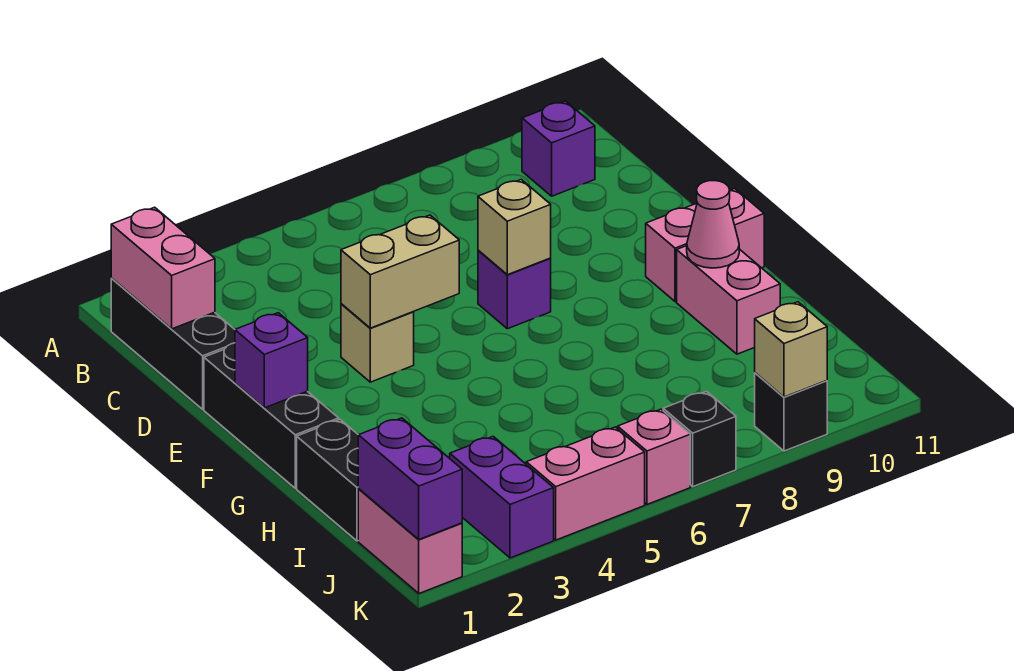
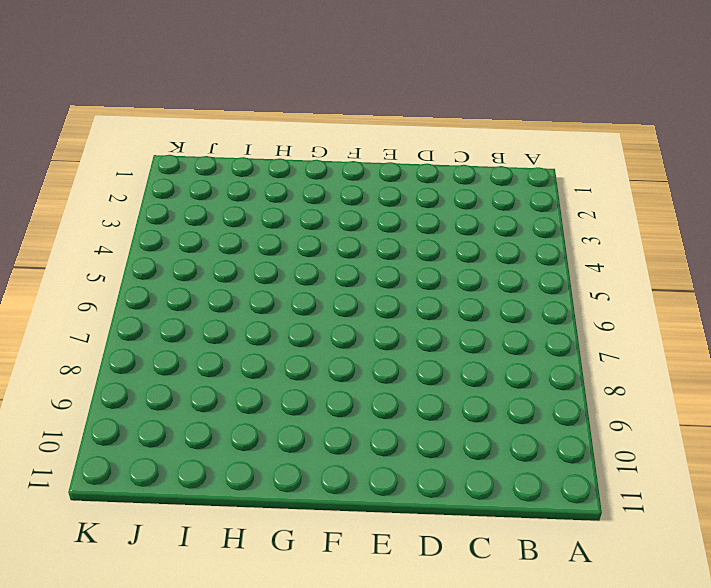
none -> black brick B1:D1 level 1
none -> purple brick B10 level 1
none -> black brick E1:G1 level 1

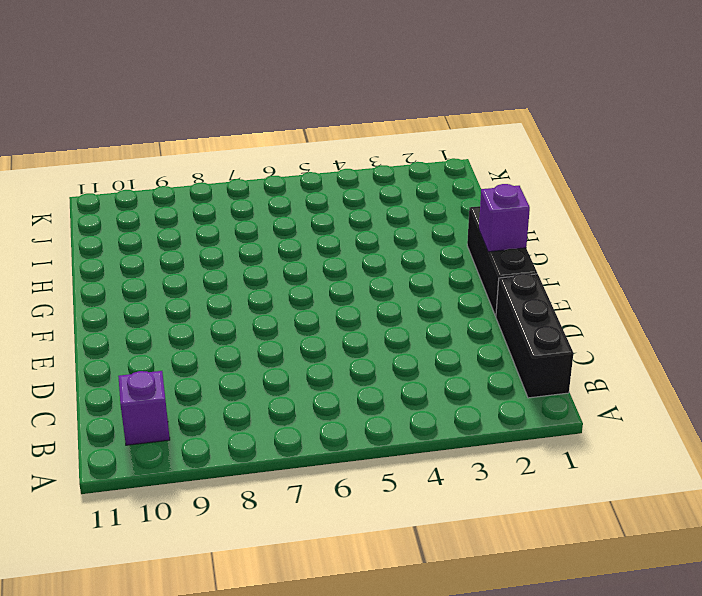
none -> tan brick E4 level 1
none -> purple brick E7 level 1
none -> pink brick F10:F11 level 1

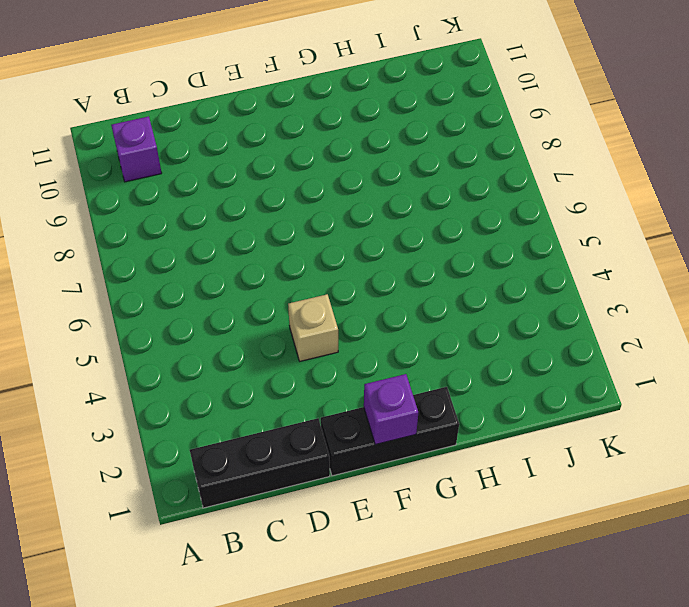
none -> purple brick E7 level 1
none -> pink brick F10:F11 level 1
none -> pink brick G10:H10 level 1

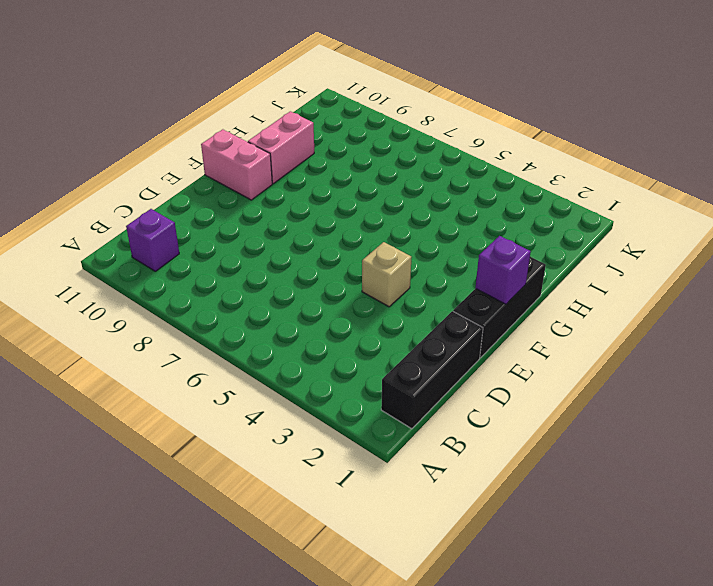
none -> purple brick E7 level 1
none -> black brick H1:I1 level 1
none -> pink brick J1:K1 level 1

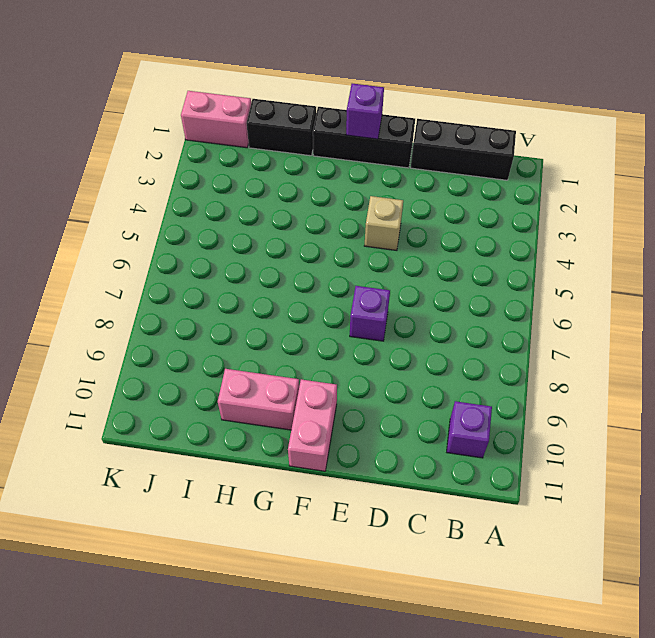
none -> purple brick J3:K3 level 1
none -> pink brick K4:K5 level 1
none -> pink brick K6 level 1

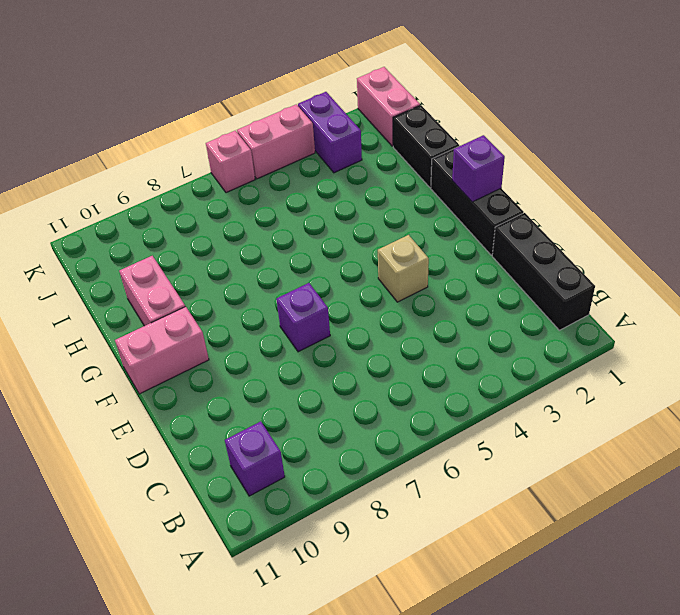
none -> black brick K7 level 1
none -> black brick K9 level 1
none -> pink brick B1:C1 level 2

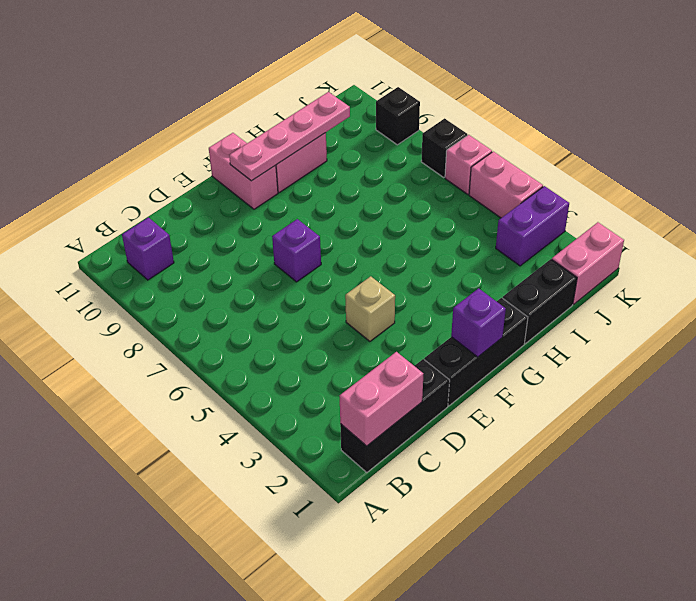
pink plate F10:I10 level 2 -> pink cone G10 level 2
none -> tan brick E4:E5 level 2
none -> tan brick E7 level 2
none -> purple brick J1:K1 level 2

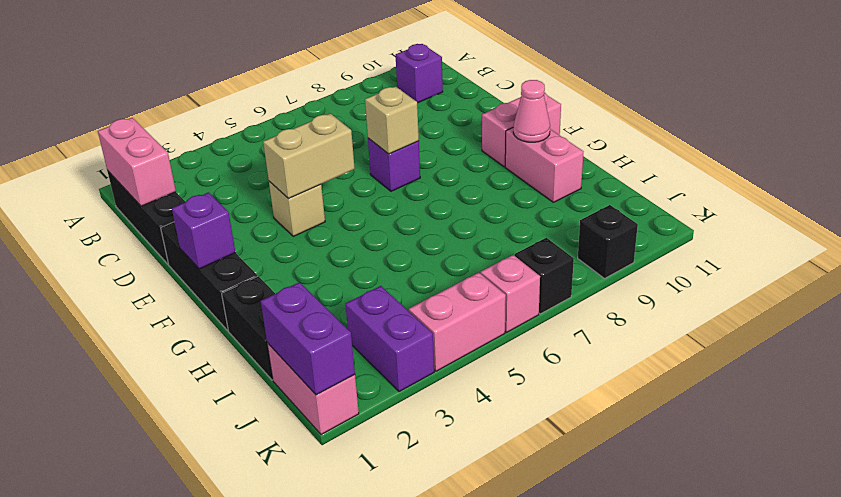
none -> tan brick K9 level 2

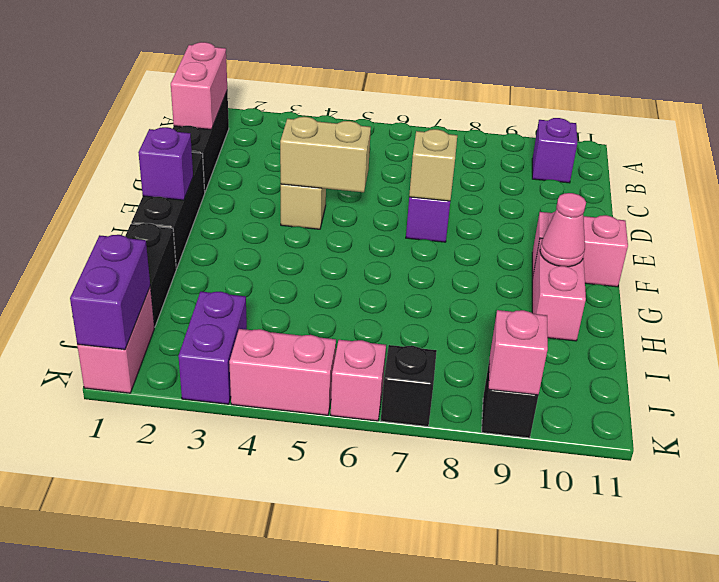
pink brick K9 level 2 -> tan brick K9 level 2

